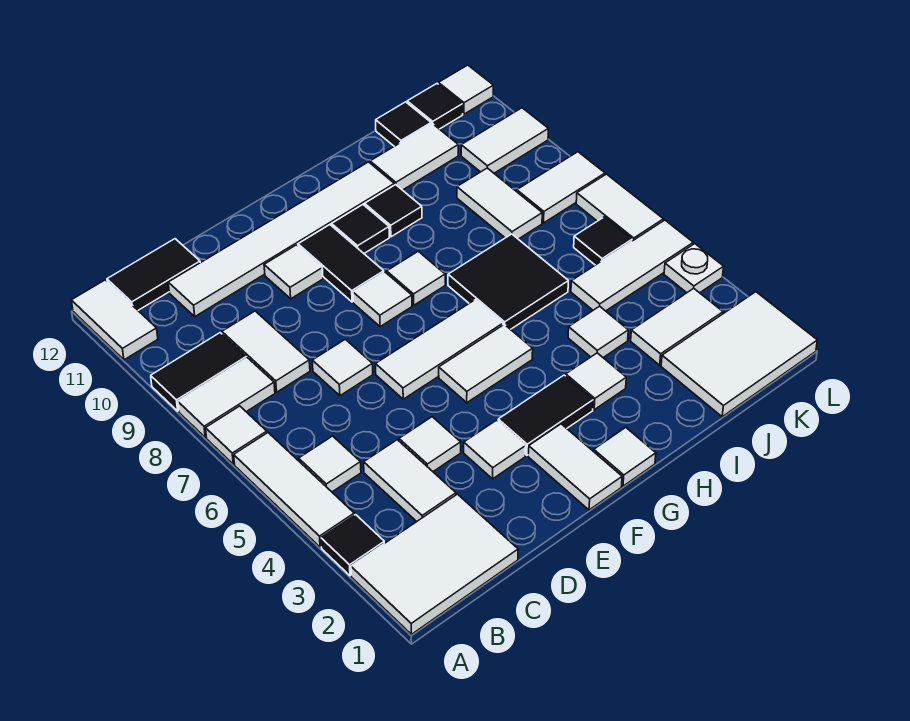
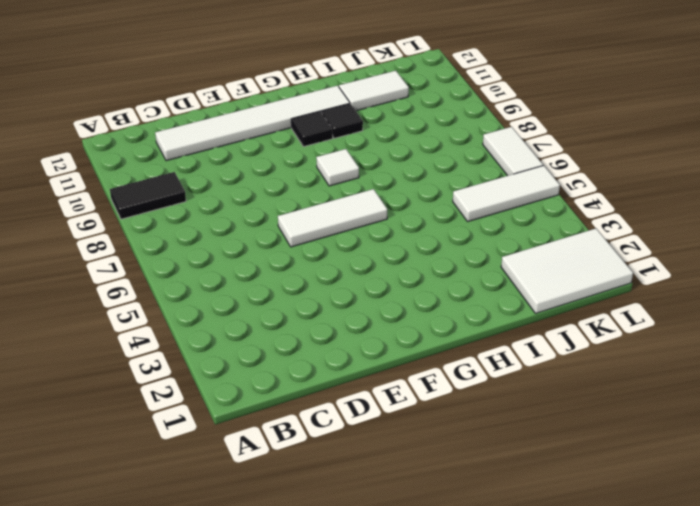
none -> white tile A1:C2 level 1
none -> black tile A3 level 1
none -> white tile A4:A6 level 1
none -> white tile A7 level 1

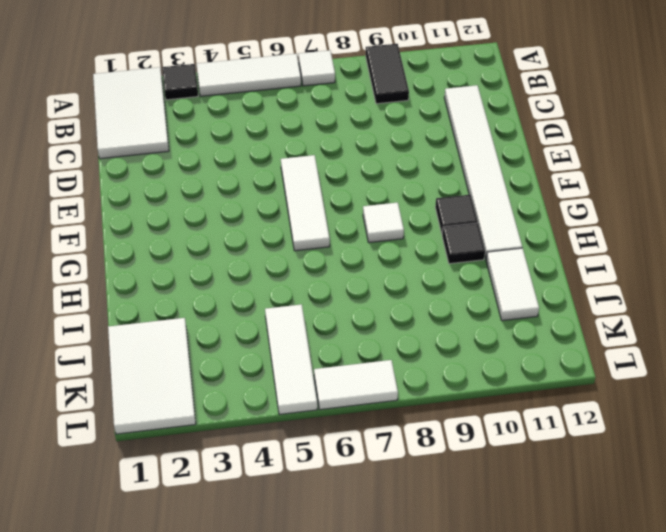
none -> white tile A8:B8 level 1
none -> white tile A11:A12 level 1
none -> white tile B5 level 1
none -> black tile B12:C12 level 1

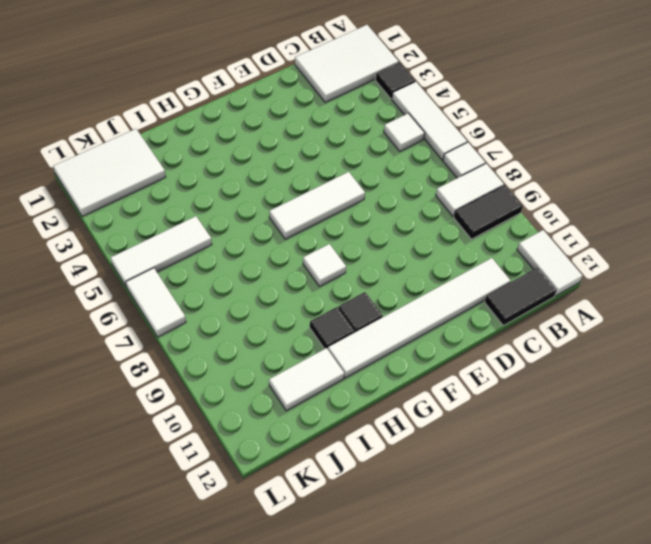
none -> white tile C3:C4 level 1
none -> white tile C8:C9 level 1
none -> white tile D4 level 1
none -> white tile D7 level 1

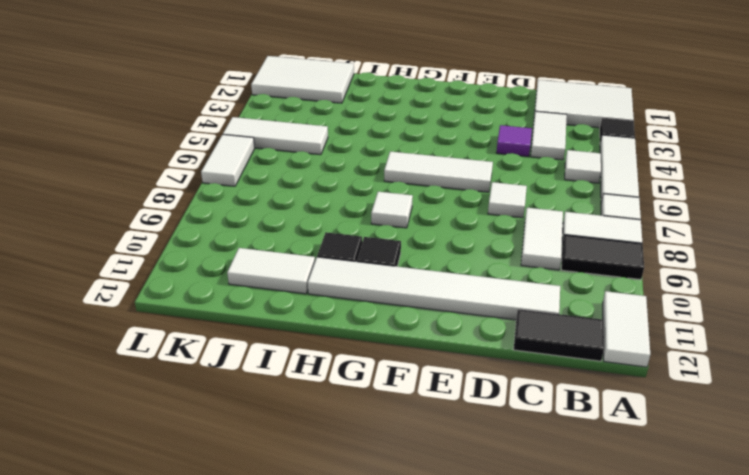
purple tile D4 level 1 -> white tile D4 level 1
none -> white tile E3 level 1
none -> white tile E10 level 1
none -> white tile F1:F2 level 1
none -> black tile F3:G3 level 1

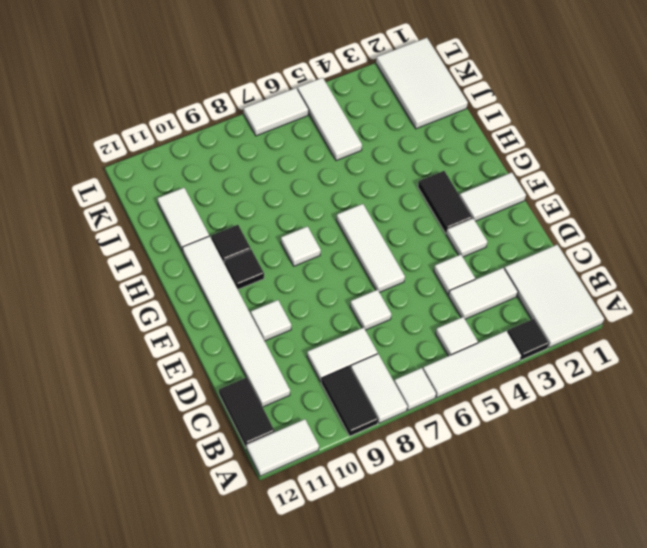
none -> white tile F5:G5 level 1
none -> white tile F8 level 1
none -> black tile F9:F10 level 1
none -> white tile G1 level 1

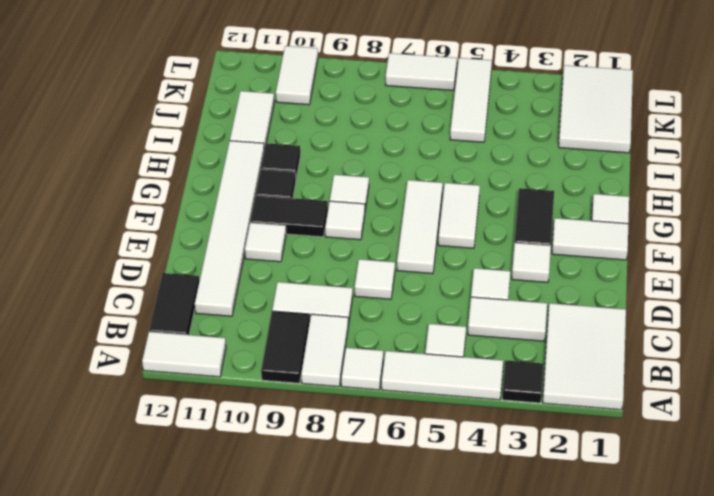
none -> white tile H3 level 1
none -> black tile H6:I7 level 1
none -> white tile I4 level 1
none -> white tile J3:K3 level 1

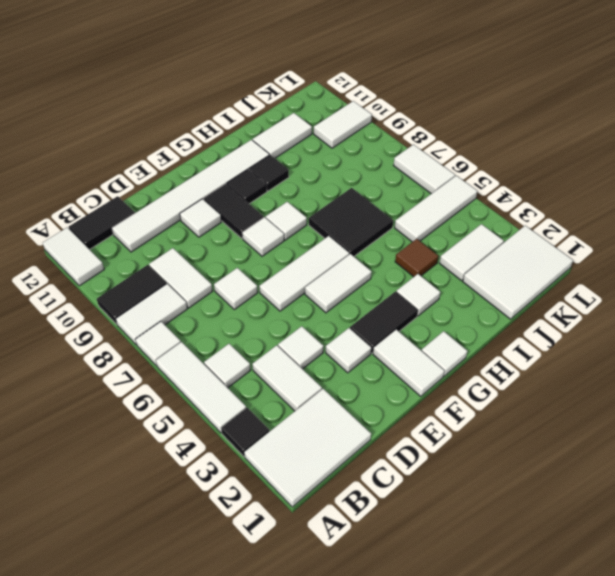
brown tile I4 level 1 -> white tile I4 level 1
none -> white tile J8:J9 level 1
none -> black tile J12 level 1
none -> black tile K6 level 1
none -> white tile K8:L8 level 1

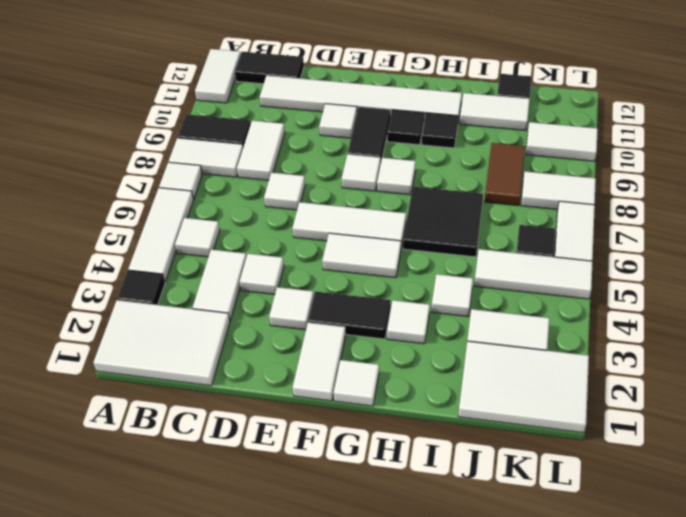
brown tile J8:J9 level 1 -> white tile J8:J9 level 1
none -> black tile K12 level 1
none -> white plate L4 level 1
none -> white tile L12 level 1

